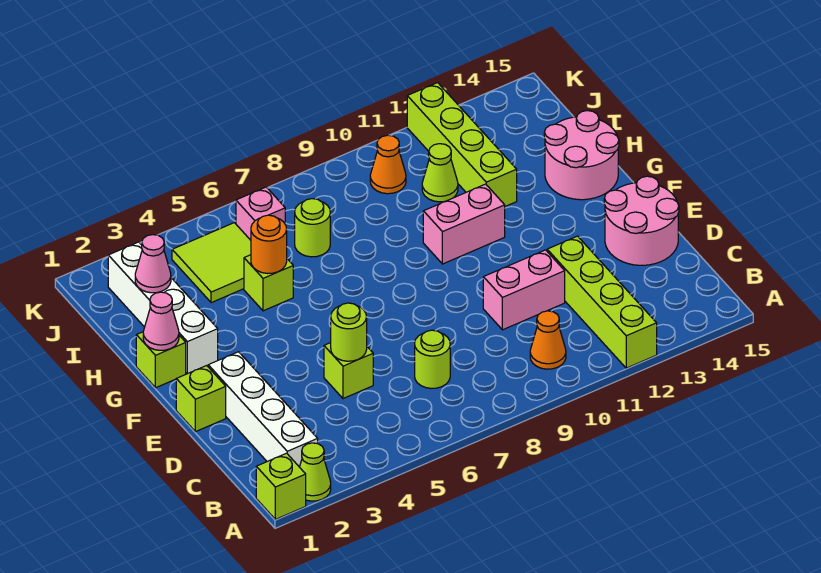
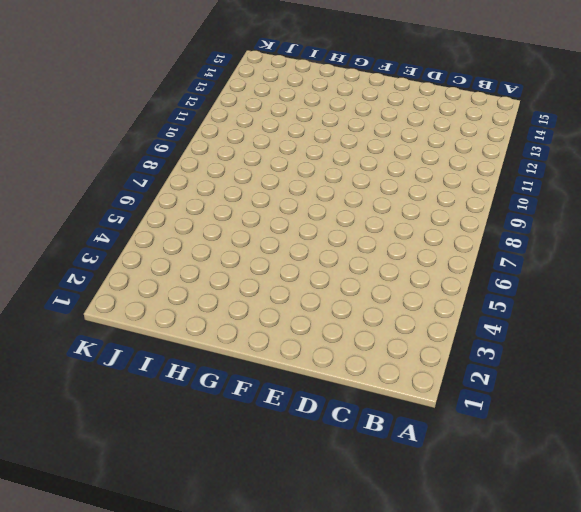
none -> lime brick A1 level 1
none -> lime cone A2 level 1
none -> lime brick A12:D12 level 1

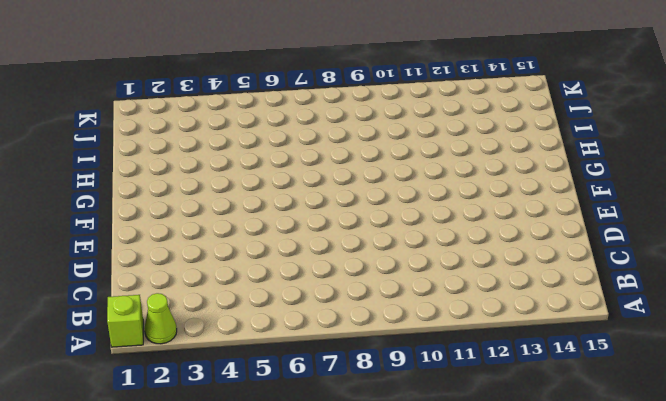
none -> lime brick A12:D12 level 1
none -> white brick B2:E2 level 1
none -> orange cone B10 level 1

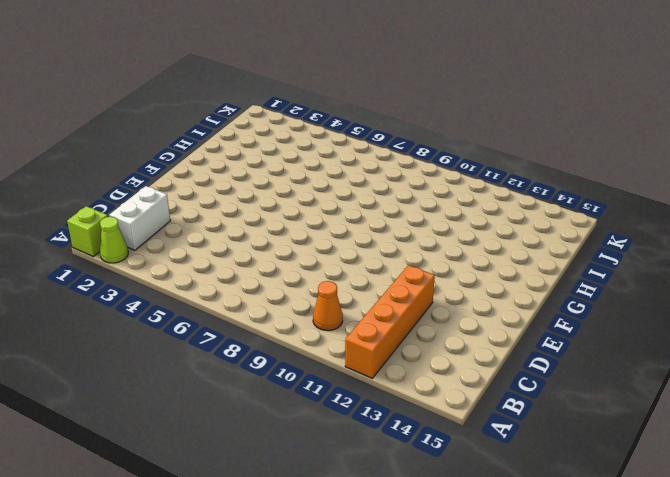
orange brick A12:D12 level 1 -> lime brick A12:D12 level 1
white brick B2:C2 level 1 -> white brick B2:E2 level 1
none -> lime round brick C7 level 1
none -> lime brick D5 level 1
none -> pink brick D10:D11 level 1

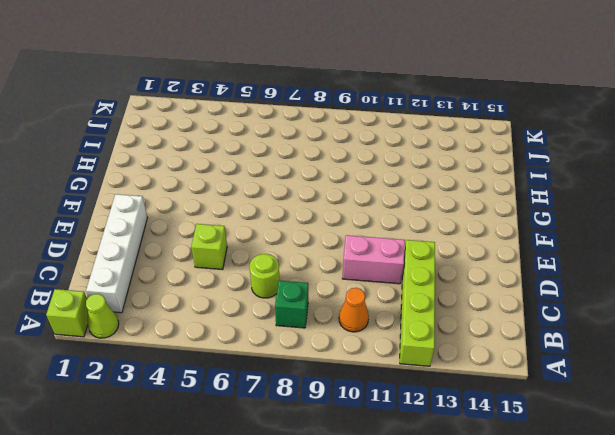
green brick B8 level 1 -> none
none -> pink round brick D14:E15 level 1
none -> lime brick E1 level 1
none -> lime brick G1 level 1

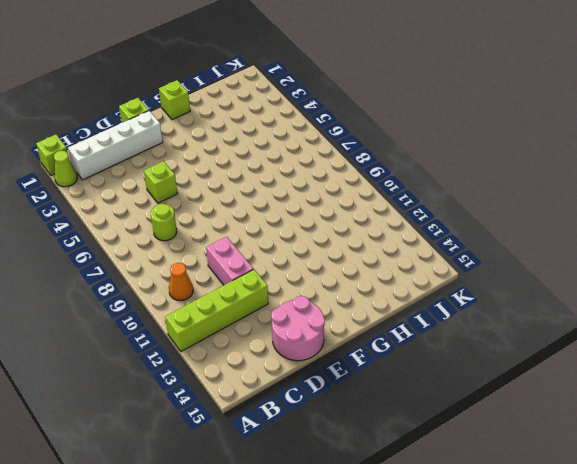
none -> white brick G2:J2 level 1
none -> pink brick G10:G11 level 1
none -> pink round brick G14:H15 level 1

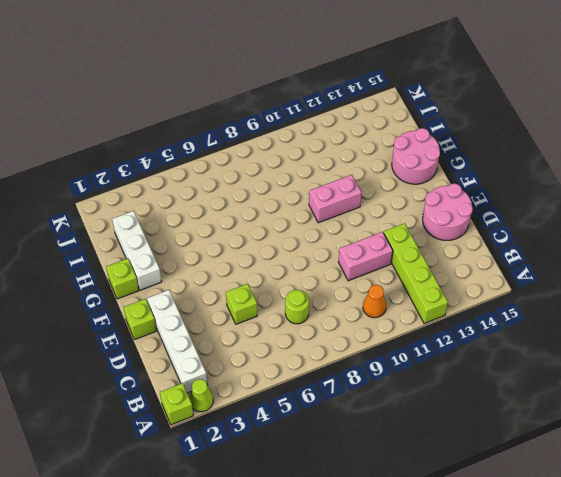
white brick G2:I2 level 1 -> white brick G2:J2 level 1
none -> lime brick H5 level 1
none -> lime brick H12:K12 level 1
none -> lime tile I4:J5 level 1

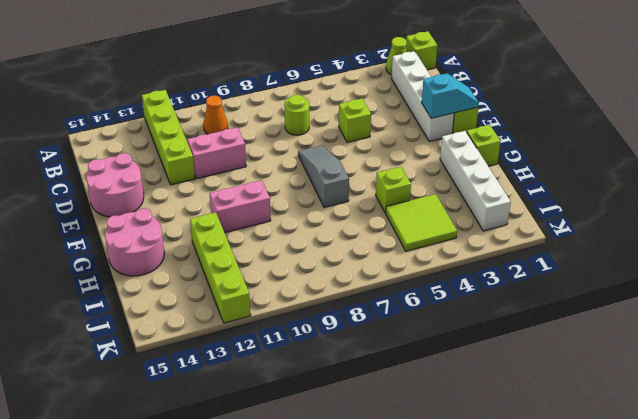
cyan slope E1:E2 level 2 top 2 -> none
grey slope E7:G7 level 1 top G -> none
none -> lime round brick I7 level 1
none -> lime cone I11 level 1
none -> pink brick J6 level 1

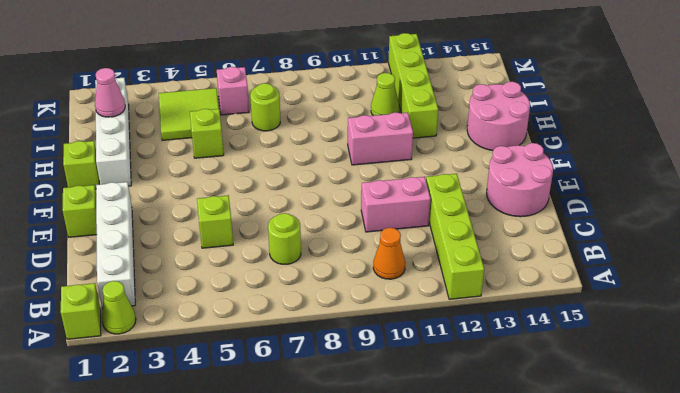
none -> orange cone J10 level 1
none -> lime round brick D5 level 2
none -> pink cone G1 level 2

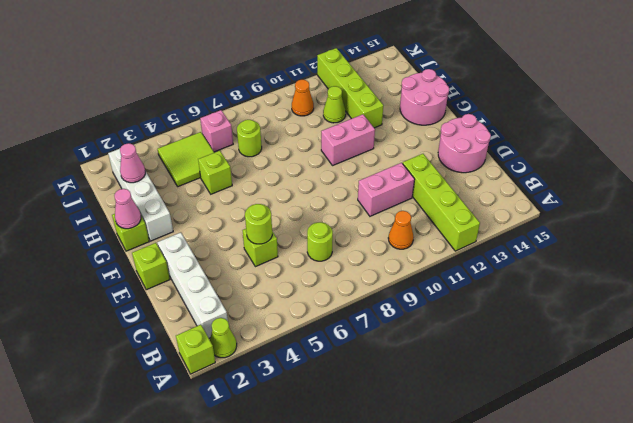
none -> orange round brick H5 level 2

